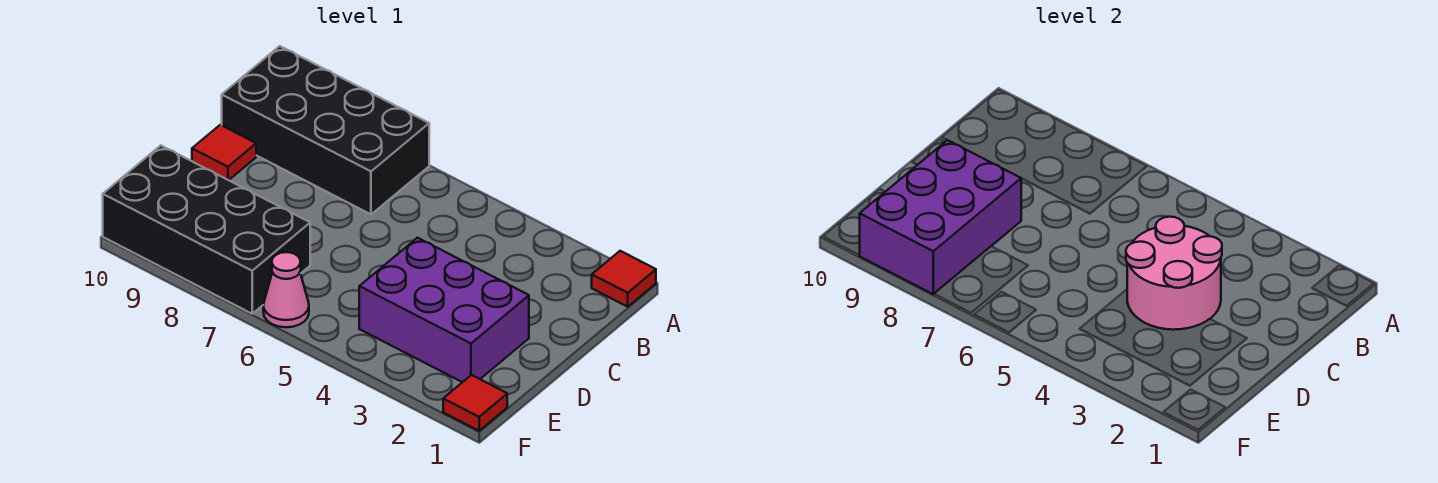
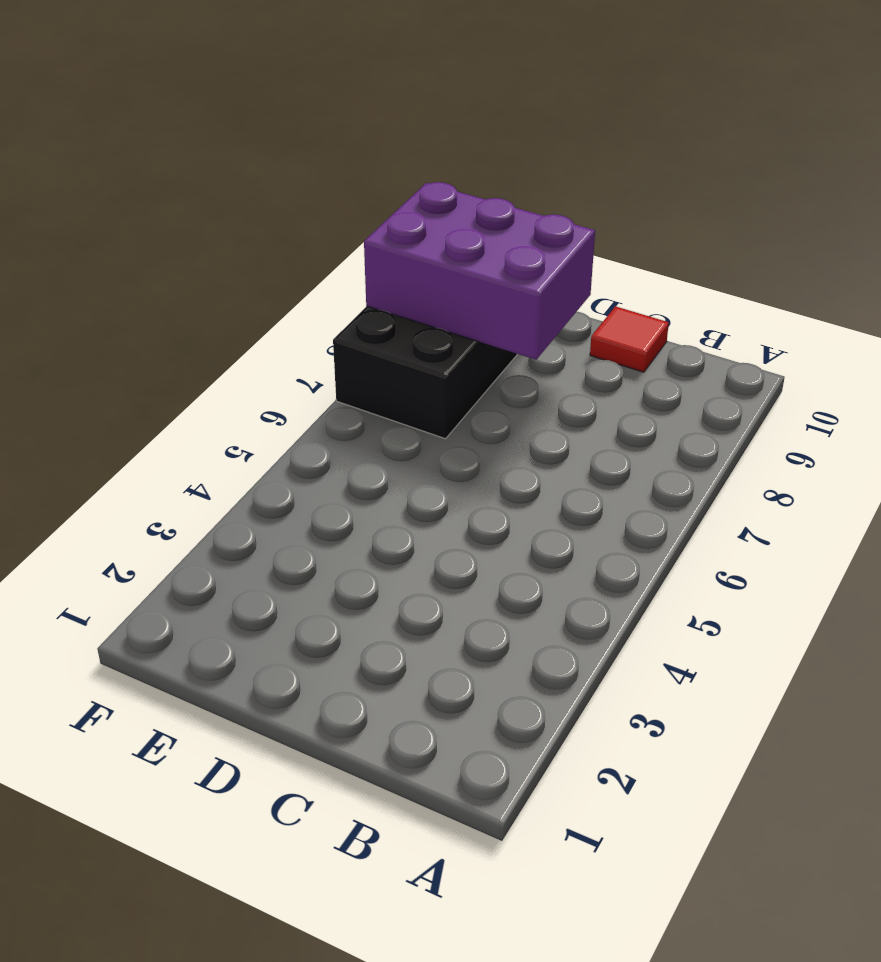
none -> red tile A1 level 1
none -> black brick A7:B10 level 1

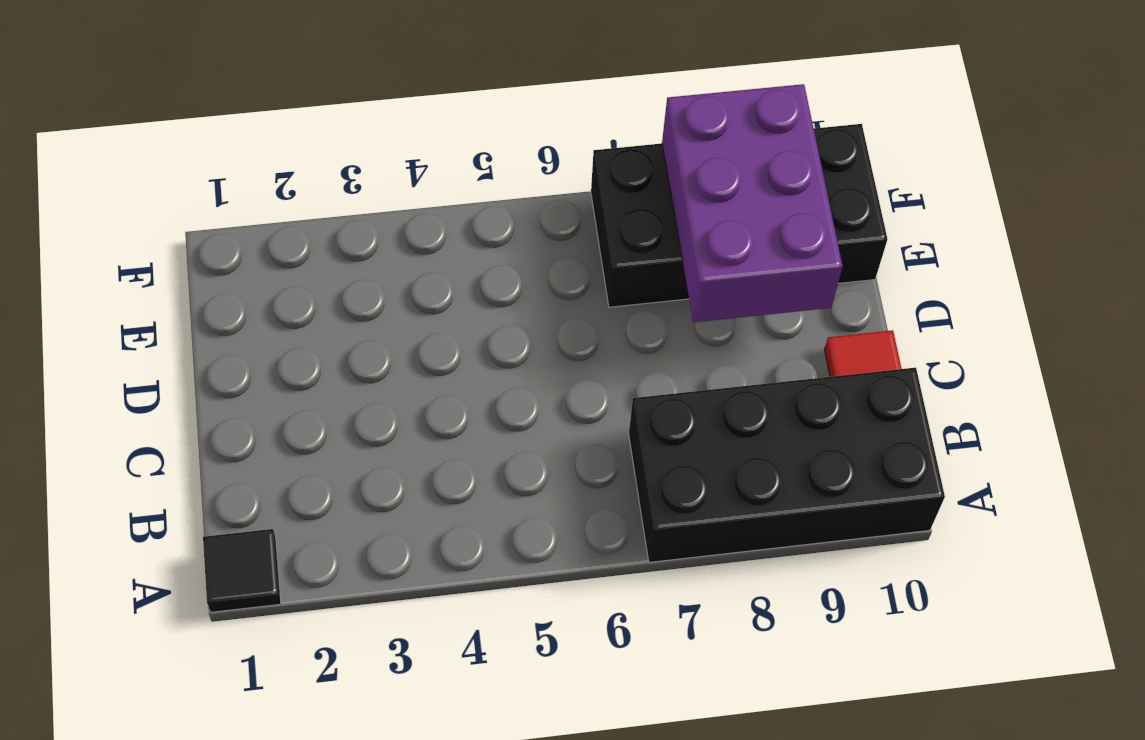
black tile A1 level 1 -> red tile A1 level 1
none -> purple brick D2:E4 level 1
none -> red tile F1 level 1

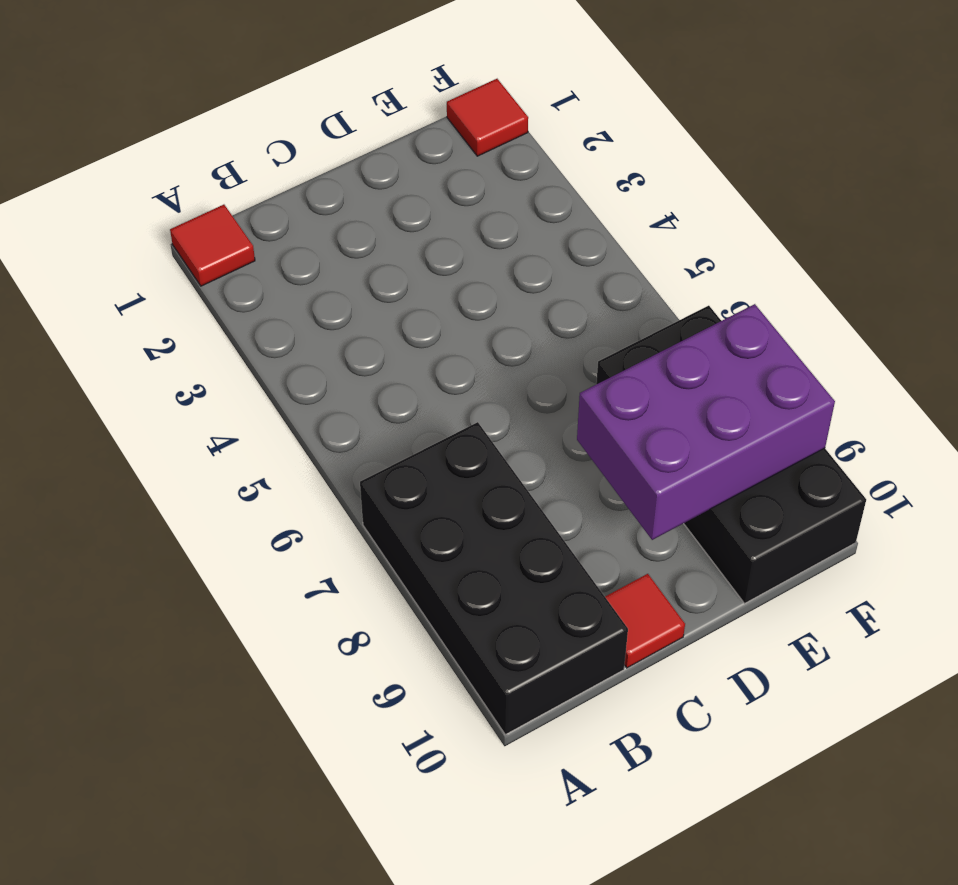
none -> purple brick D2:E4 level 1
none -> pink cone F6 level 1

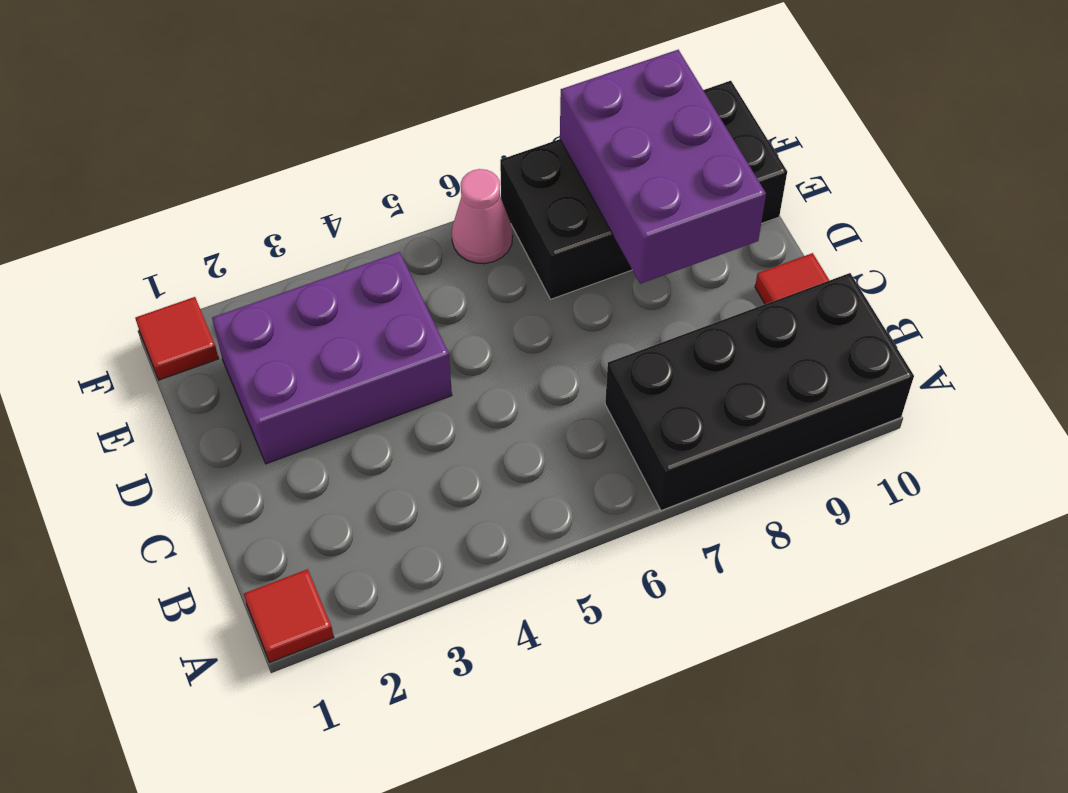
none -> pink round brick C3:D4 level 2

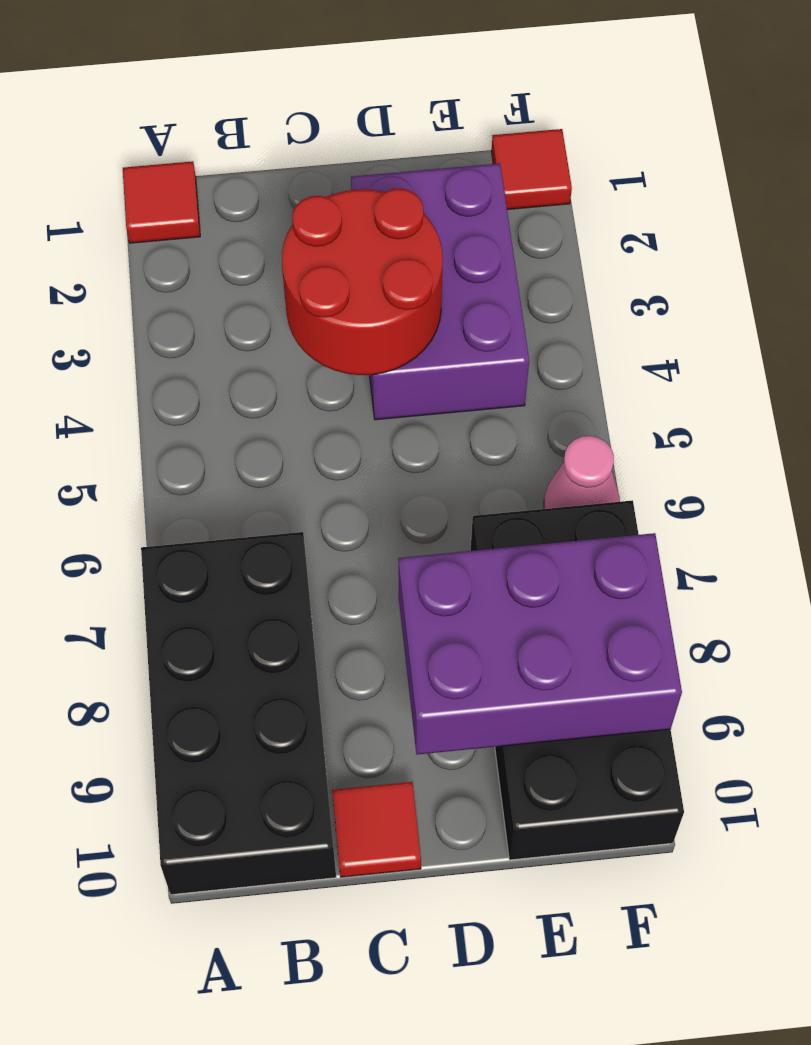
red round brick C3:D4 level 2 -> pink round brick C3:D4 level 2

